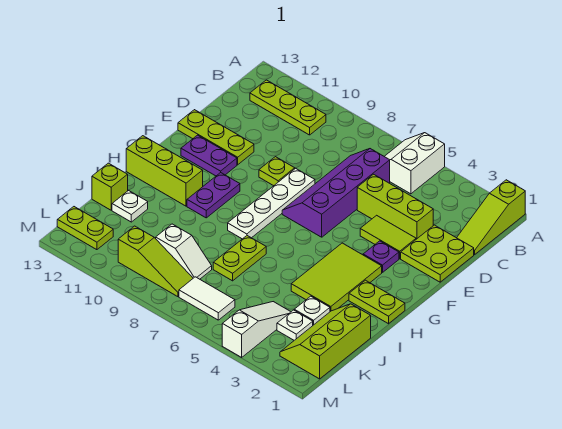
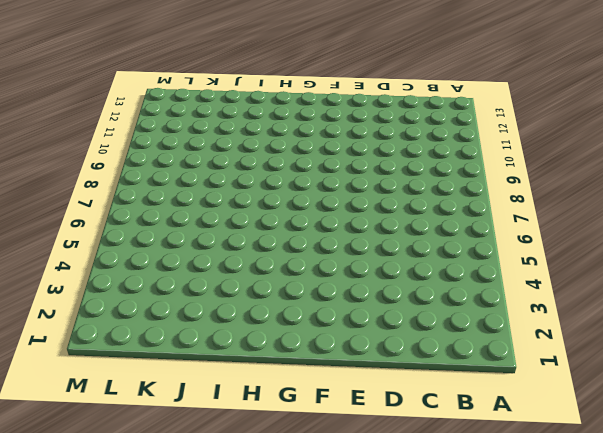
none -> lime slope A1:C1 level 1 top A
none -> white slope A5:B6 level 1 top 5
none -> lime plate B10:B12 level 1

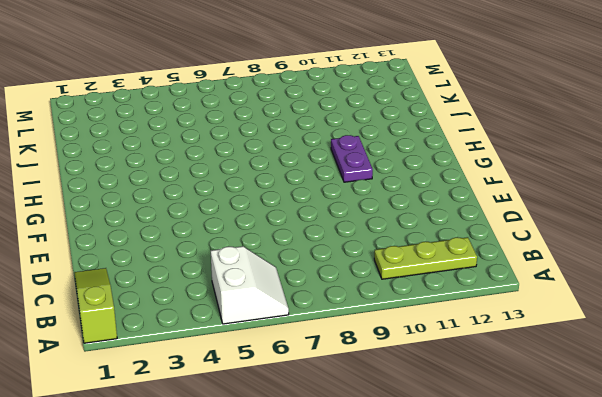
none -> purple slope C6:F7 level 1 top 6
none -> lime plate D1:E2 level 1
none -> lime brick D3:D5 level 1

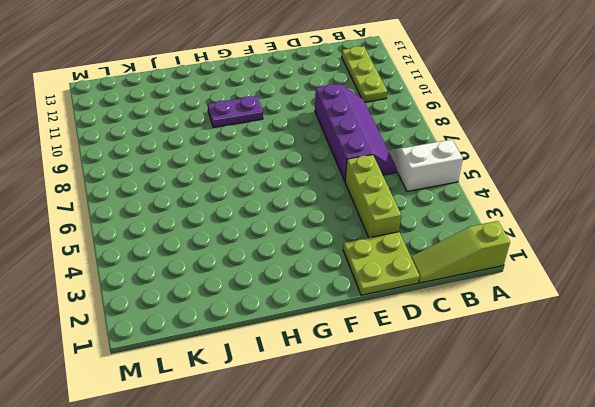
purple slope C6:D9 level 1 top D -> purple slope C6:F7 level 1 top 6
none -> lime tile E3:E4 level 1
none -> white plate E8:H8 level 1
none -> lime plate E9 level 1

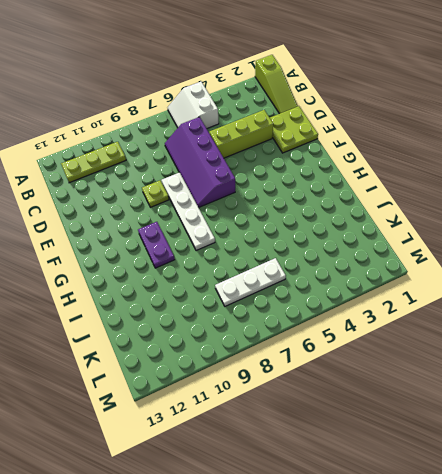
white plate K6:K8 level 1 -> white slope K8:K9 level 1 top 9
none -> lime tile E3:E4 level 1
none -> lime plate E11:E13 level 1
none -> purple plate F3 level 1

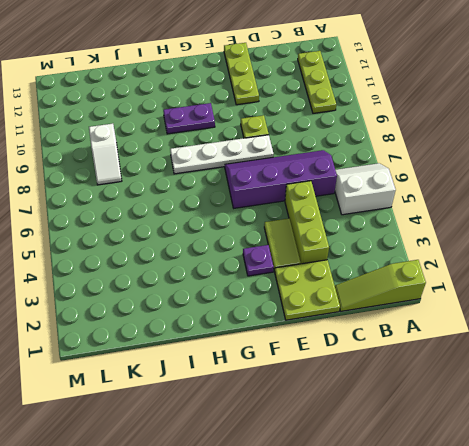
none -> purple plate F11:F12 level 1
none -> lime tile G3:I4 level 1
none -> lime plate H1:H2 level 1

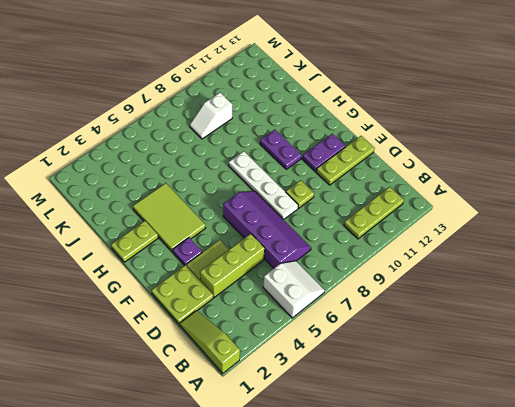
none -> lime brick H11:H13 level 1
none -> lime plate I7:J7 level 1
none -> lime slope J1:L2 level 1 top 1

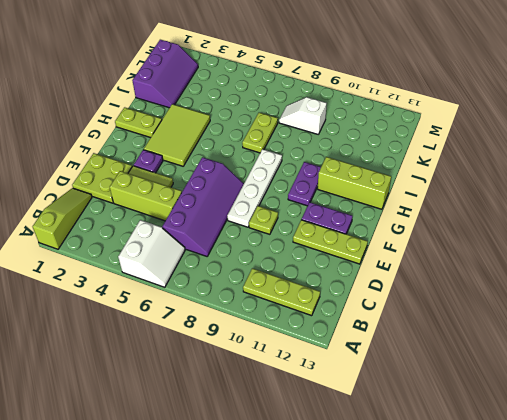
purple slope J1:L2 level 1 top 1 -> lime slope J1:L2 level 1 top 1
none -> white plate J3 level 1
none -> white plate J12 level 1
none -> lime brick J13 level 1

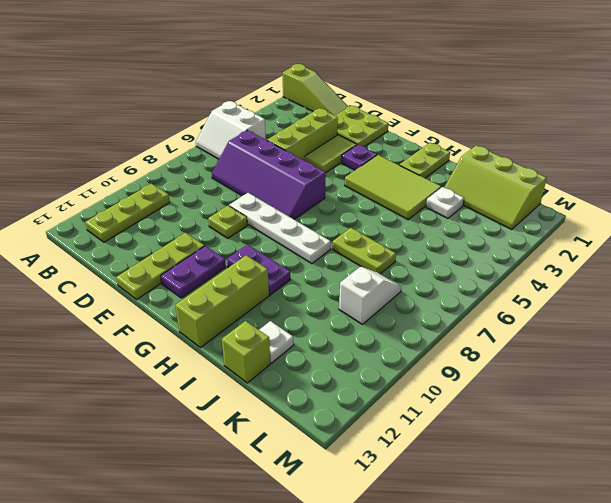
none -> white plate K3 level 1
none -> white slope K4:M4 level 1 top M
none -> white tile L6:L7 level 1

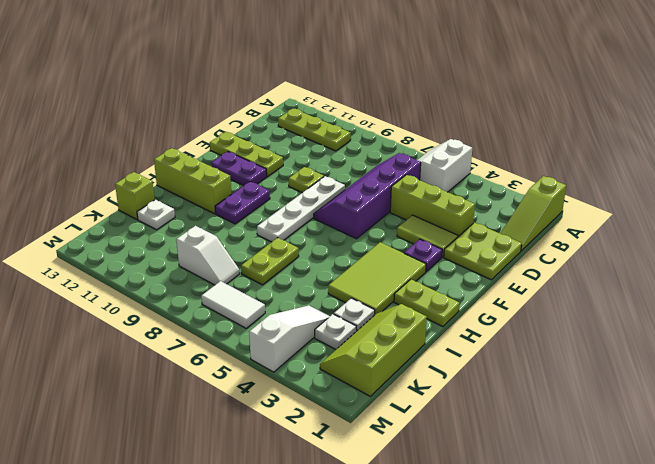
none -> lime slope L8:L10 level 1 top 10
none -> lime plate L12:L13 level 1

